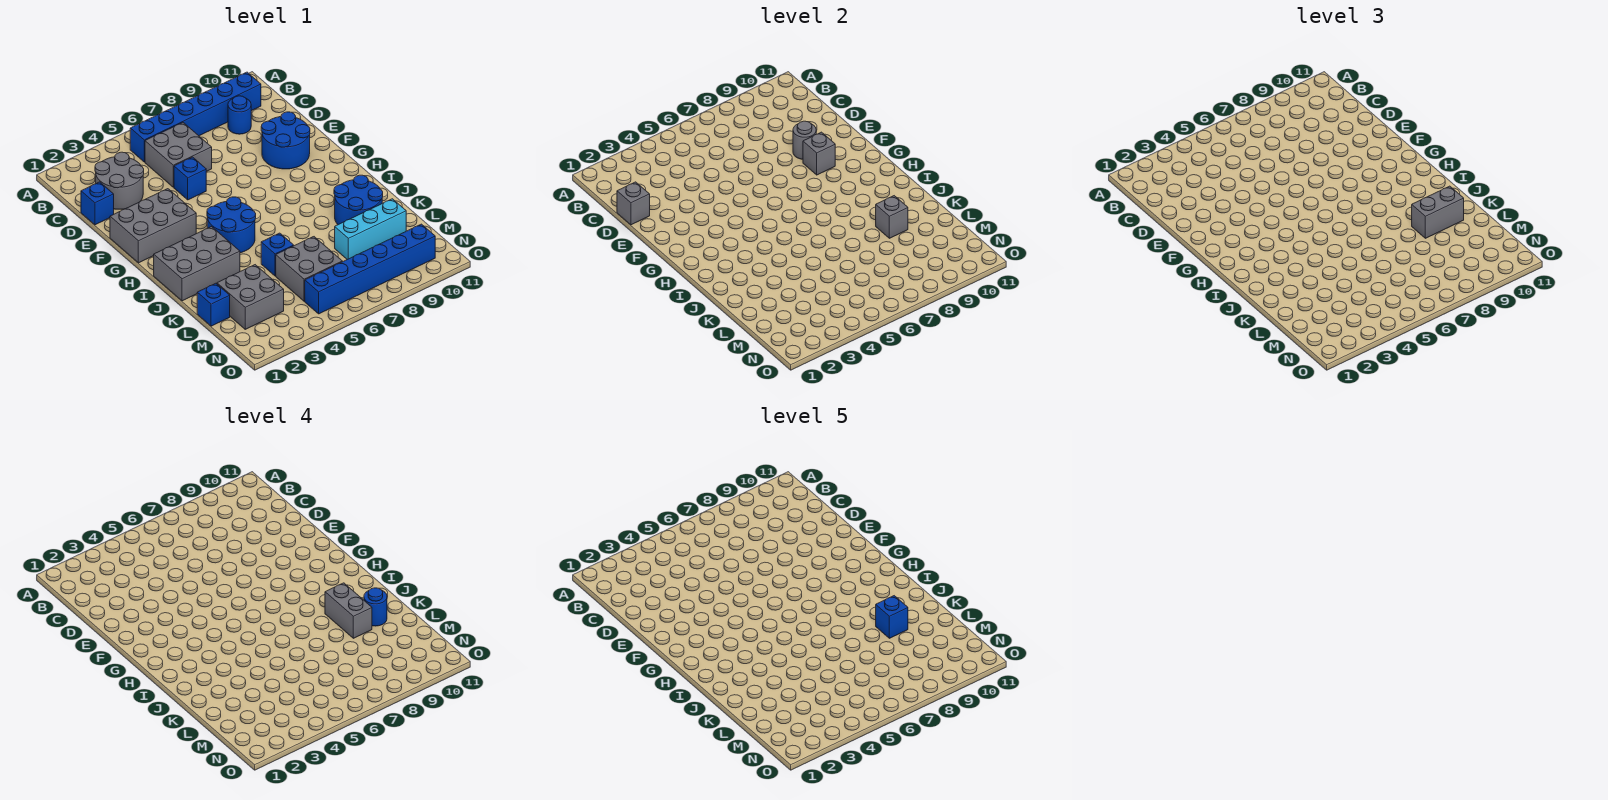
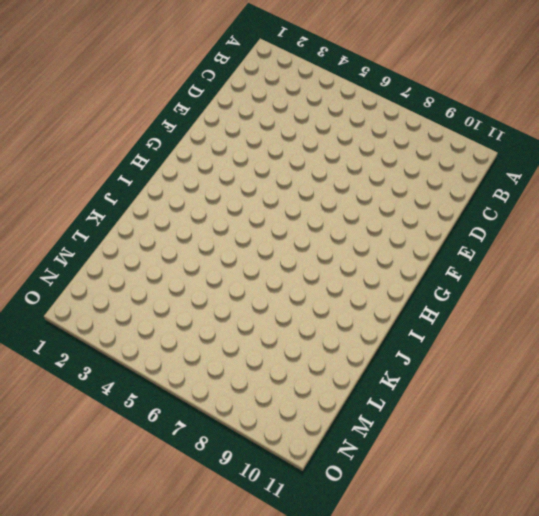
none -> blue brick B5:B10 level 1
none -> grey round brick C2:D3 level 1
none -> grey brick C5:D6 level 1

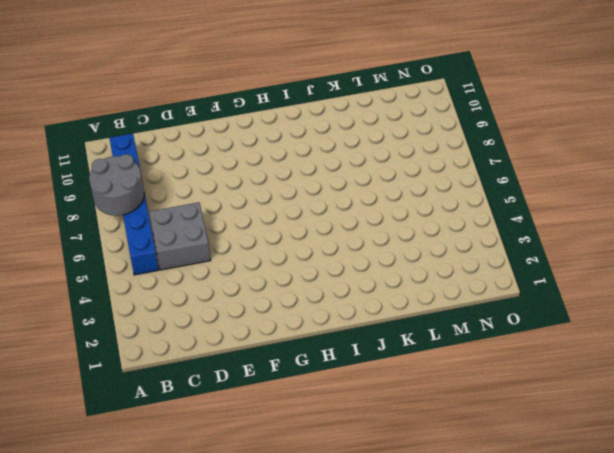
grey round brick A7:B8 level 2 -> grey round brick C2:D3 level 1
none -> blue round brick C9 level 1
none -> blue brick D1 level 1
none -> blue brick E5 level 1

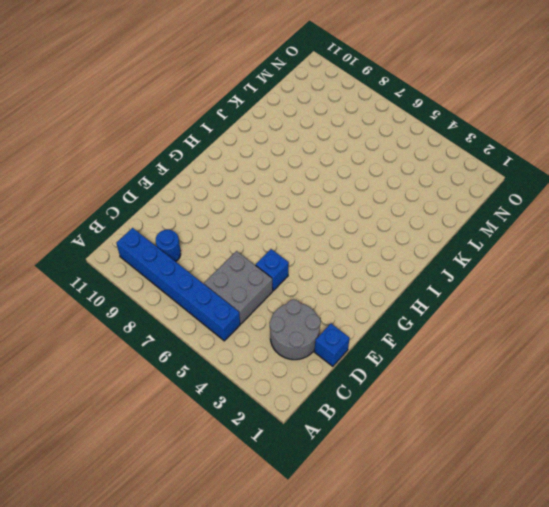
none -> blue round brick E9:F10 level 1
none -> grey brick F1:G3 level 1
none -> blue round brick H4:I5 level 1

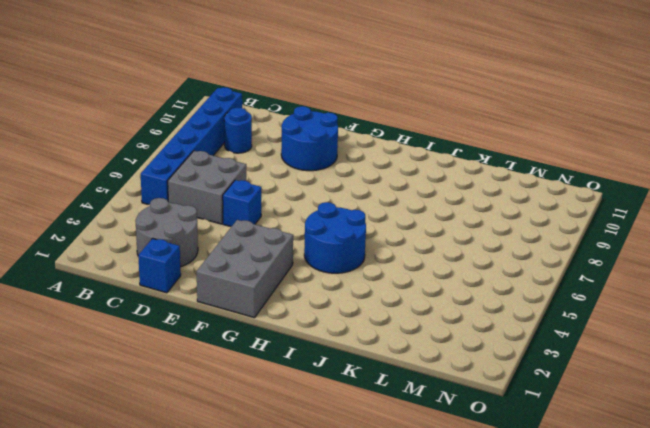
none -> grey brick I1:J3 level 1
none -> blue round brick J9:K10 level 1
none -> blue brick K5 level 1

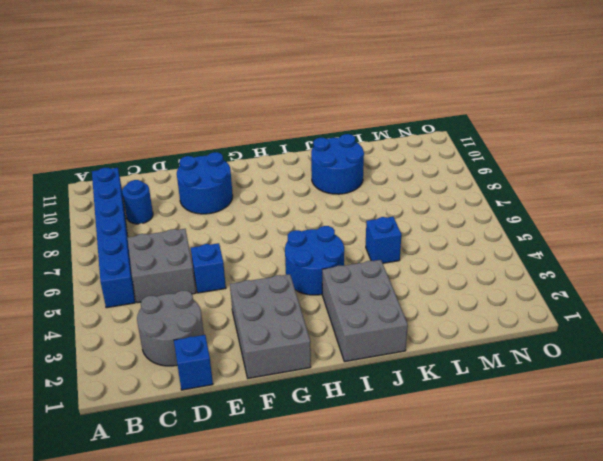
none -> blue brick L1 level 1
none -> grey brick L2:M3 level 1
none -> grey brick L5:M6 level 1

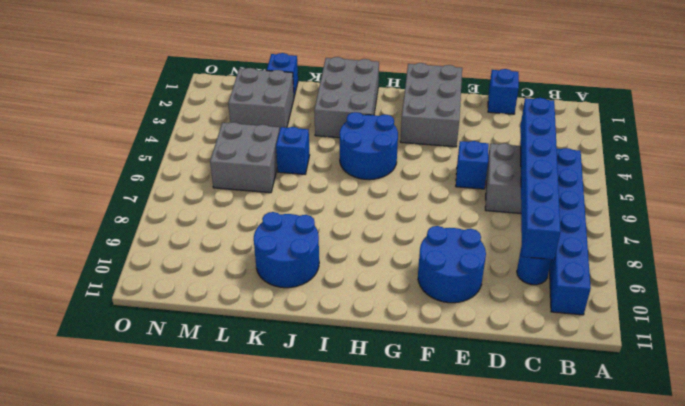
blue brick C4:C9 level 2 -> blue brick N5:N10 level 1
none -> grey round brick C2:D3 level 1
none -> cyan brick L8:L10 level 1
none -> grey brick D1 level 2

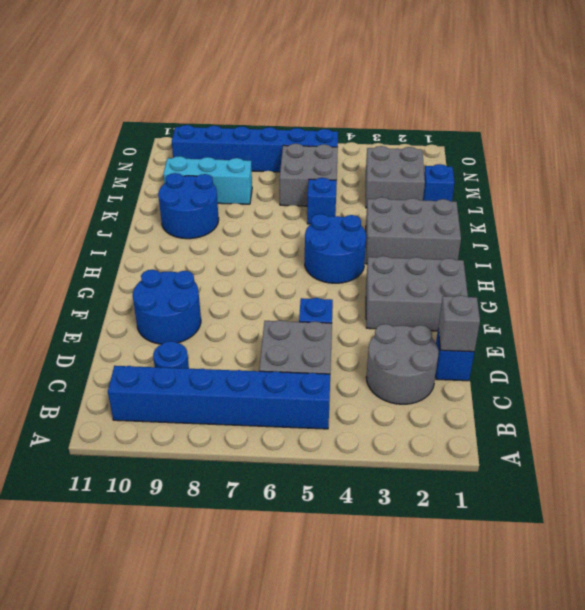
none -> grey round brick E9 level 2
none -> grey brick F9 level 2
none -> grey brick K9 level 2

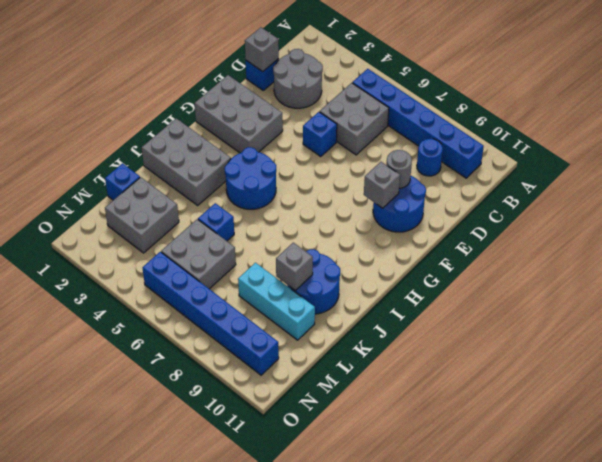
none -> grey brick K9:K10 level 3
none -> grey brick J9:K9 level 4
none -> blue round brick K10 level 4

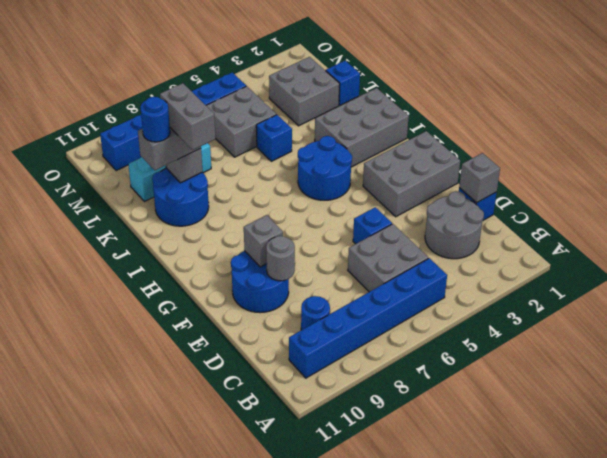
none -> blue brick K9 level 5

